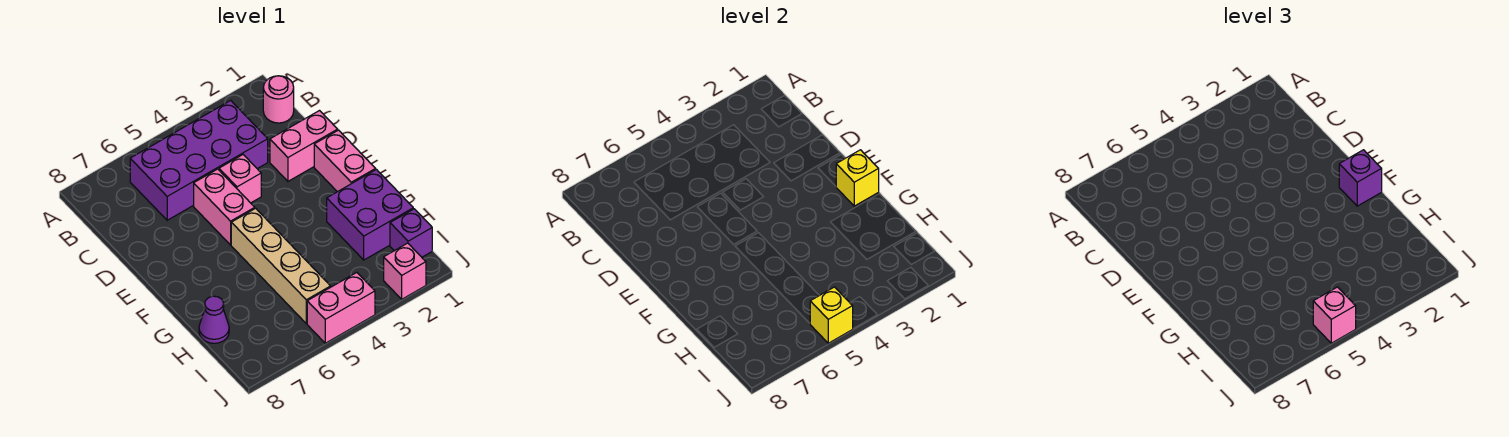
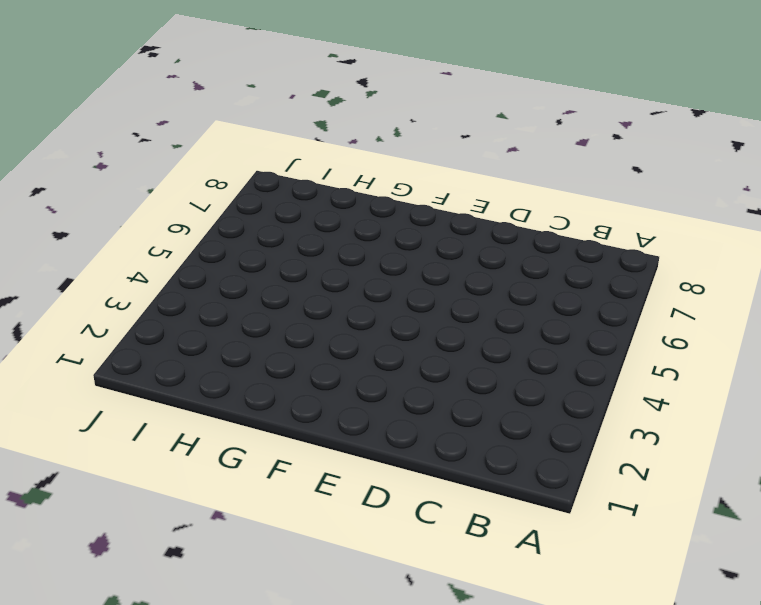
none -> pink round brick B1 level 1
none -> purple brick B3:C6 level 1
none -> pink brick D1:D2 level 1

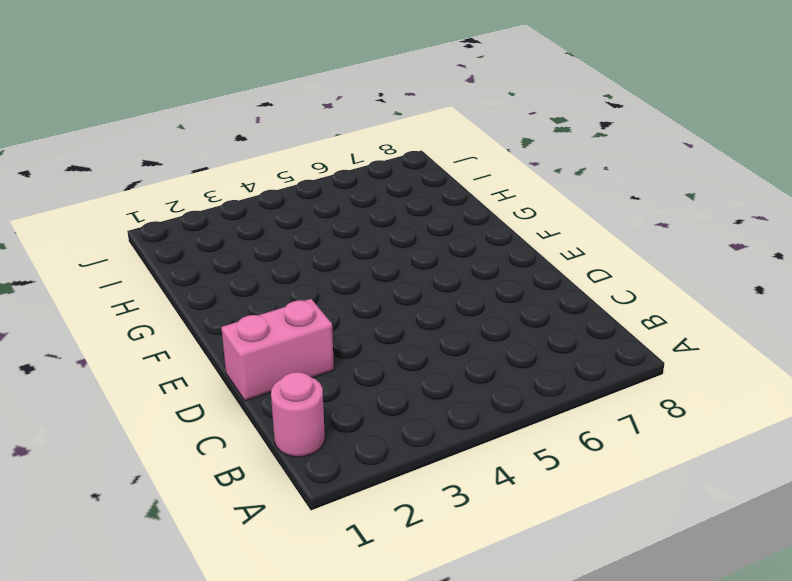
none -> purple brick B3:C6 level 1
none -> pink brick D4 level 1
none -> pink brick D5:E5 level 1

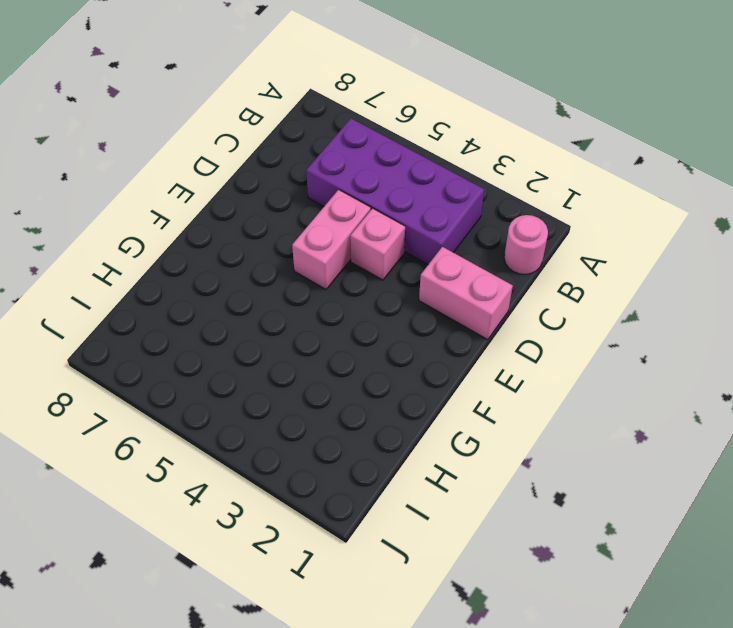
none -> pink brick E1:F1 level 1
none -> tan brick F5:I5 level 1
none -> purple brick G1:H2 level 1

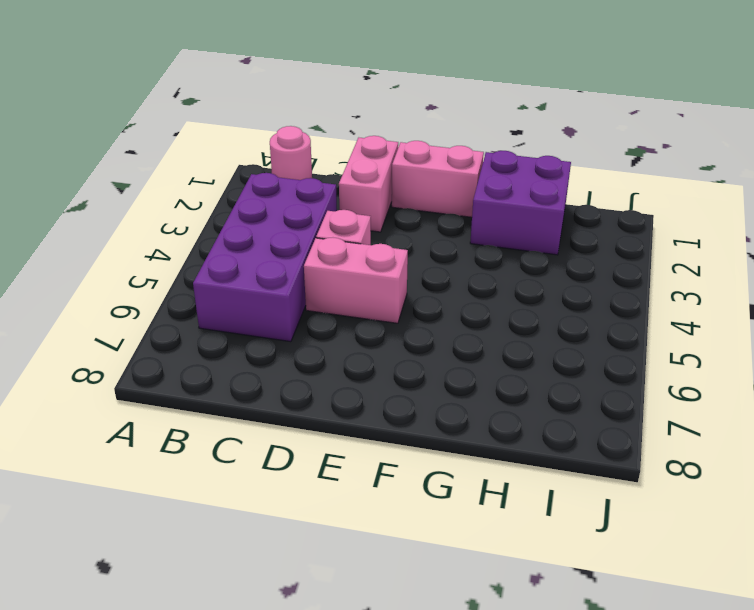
none -> tan brick F5:I5 level 1
none -> purple cone H8 level 1
none -> purple brick I1 level 1

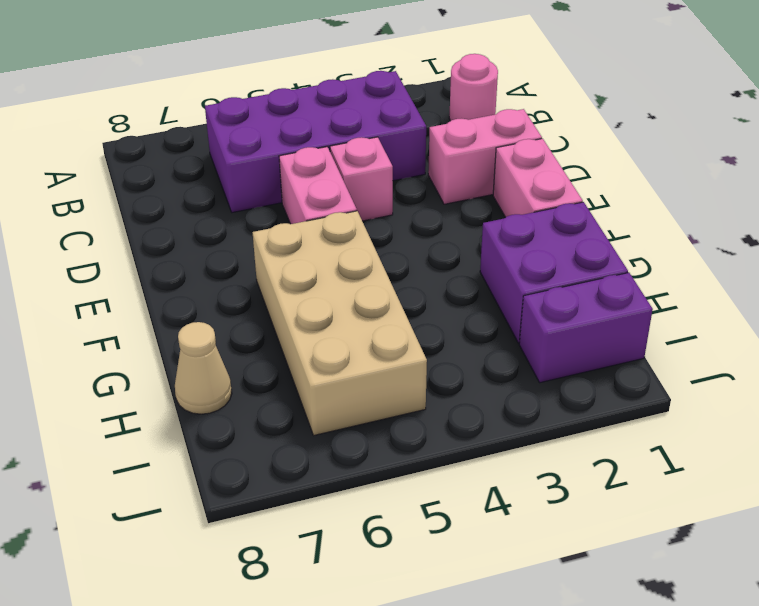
tan brick F5:I6 level 1 -> tan brick F5:I5 level 1
tan cone H8 level 1 -> purple cone H8 level 1
purple brick I1:I2 level 1 -> purple brick I1 level 1
none -> pink brick J2 level 1
none -> pink brick J4:J5 level 1
none -> yellow brick F1 level 2

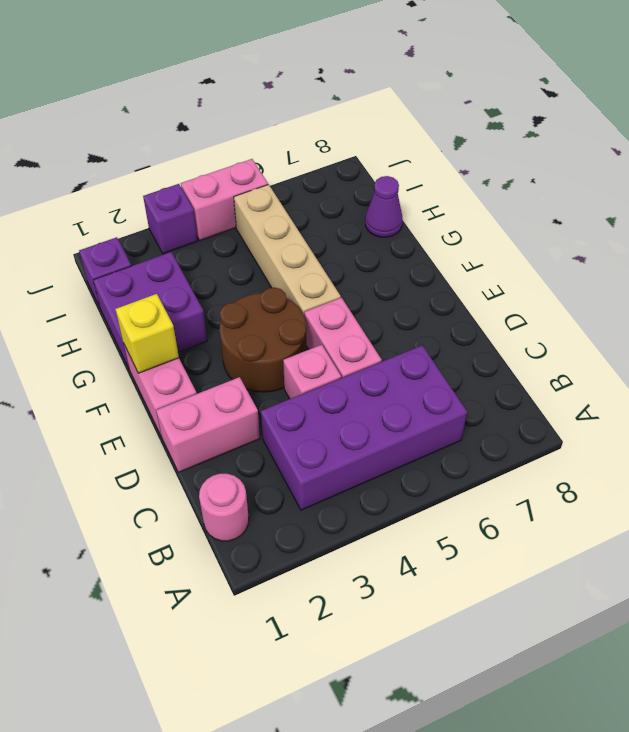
brown round brick E3:F4 level 1 -> none
purple brick J3 level 1 -> purple brick F1 level 3
none -> pink brick J2 level 1
none -> yellow brick J5 level 2
none -> pink brick J5 level 3

